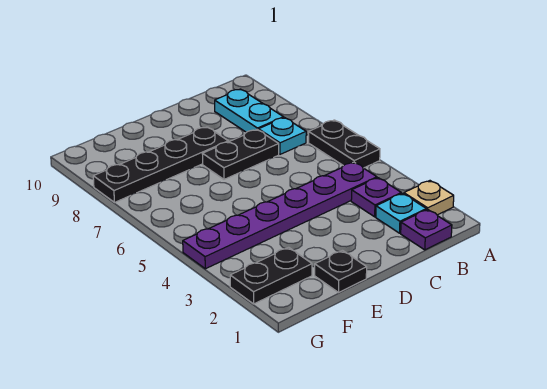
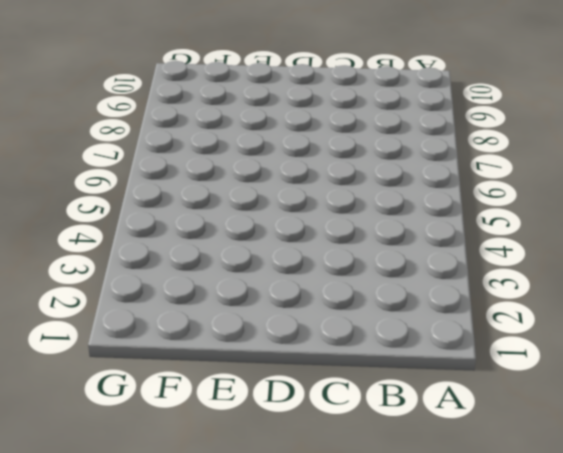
none -> tan plate A2 level 1
none -> black plate A5:A6 level 1
none -> purple plate B1 level 1

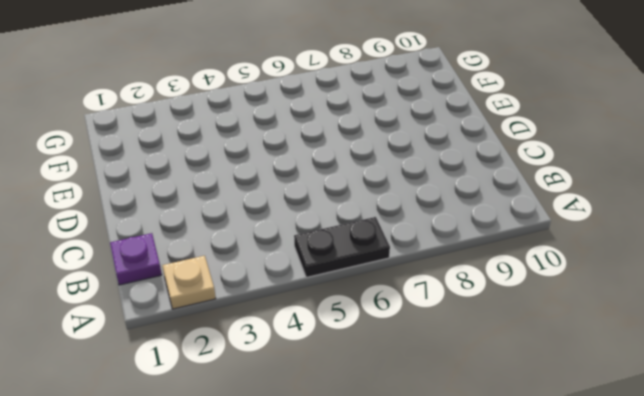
none -> cyan plate B2 level 1
none -> purple plate B3 level 1
none -> purple plate B4:G4 level 1

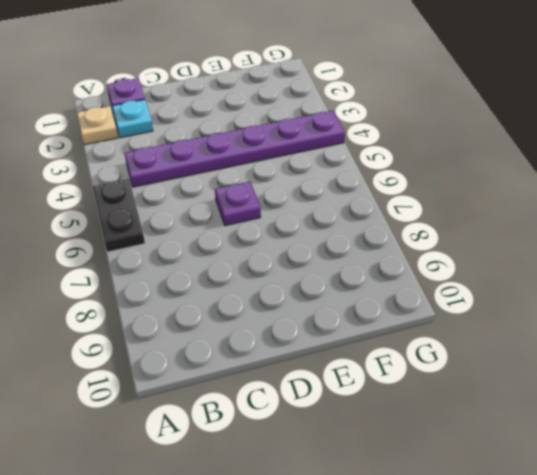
purple plate D6 level 1 -> purple plate B3 level 1
none -> cyan plate B7 level 1
none -> cyan plate B8:B9 level 1
none -> black plate C7:D7 level 1

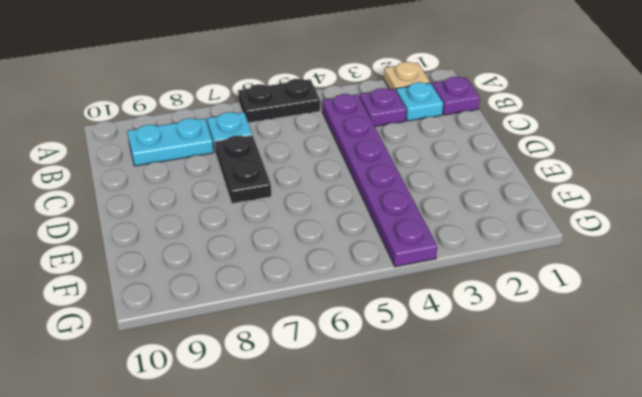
none -> black plate D8:G8 level 1
none -> black plate E1 level 1
none -> black plate F2:G2 level 1

